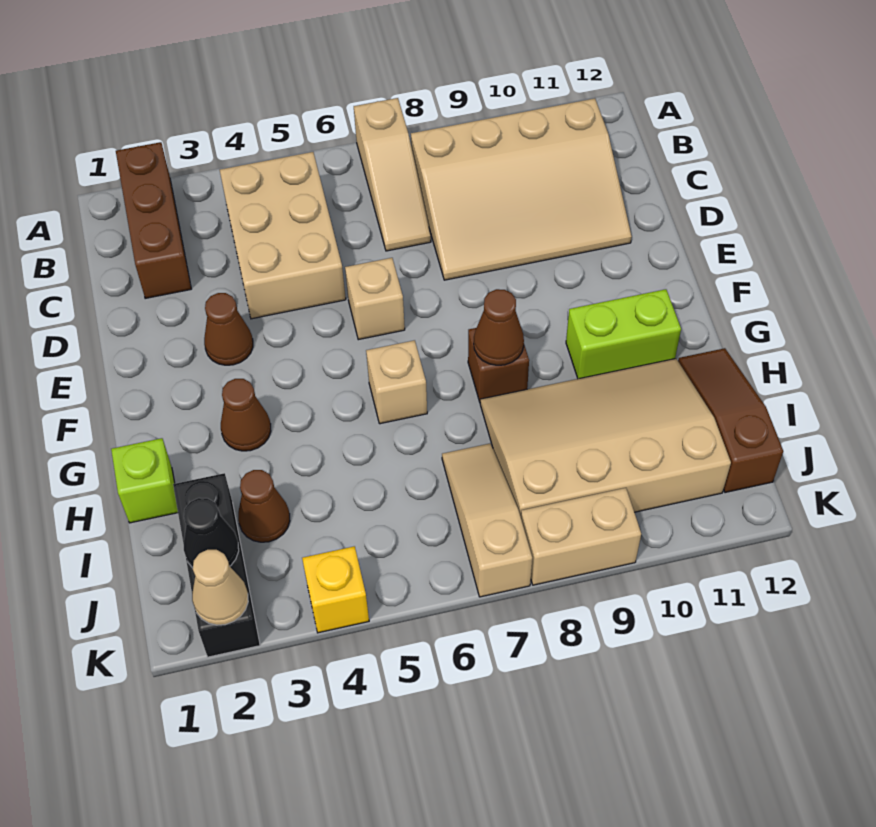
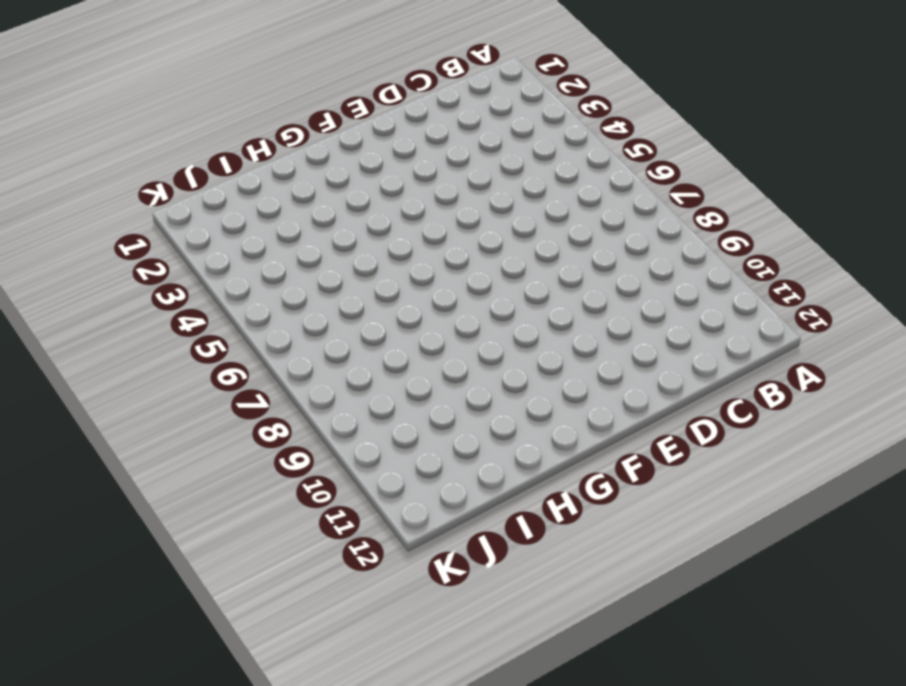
none -> brown brick A2:C2 level 1
none -> tan slope A7:C7 level 1 top A
none -> tan brick B4:D5 level 1

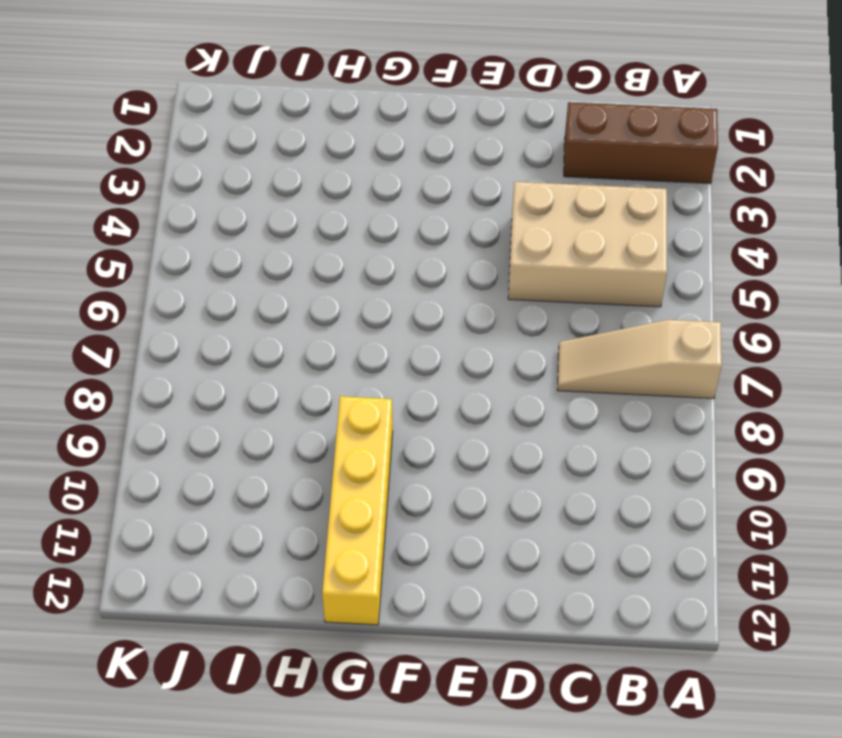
yellow brick G9:G12 level 1 -> lime brick G10:G11 level 1
none -> tan slope B8:D11 level 1 top B
none -> brown cone E3 level 1
none -> tan brick E6 level 1

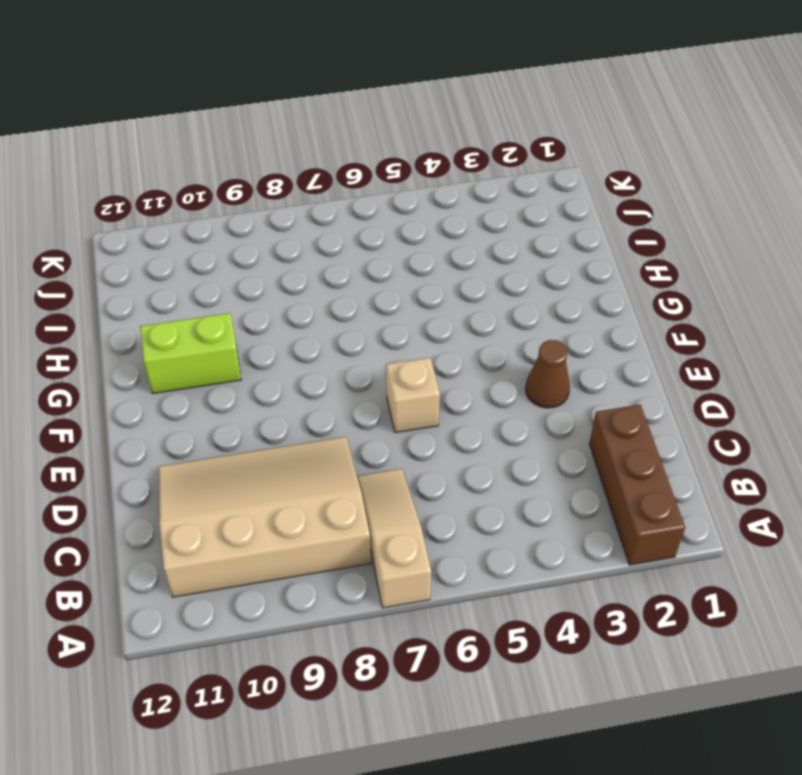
none -> tan brick B4:D5 level 1
none -> brown cone G3 level 1
none -> tan brick G6 level 1

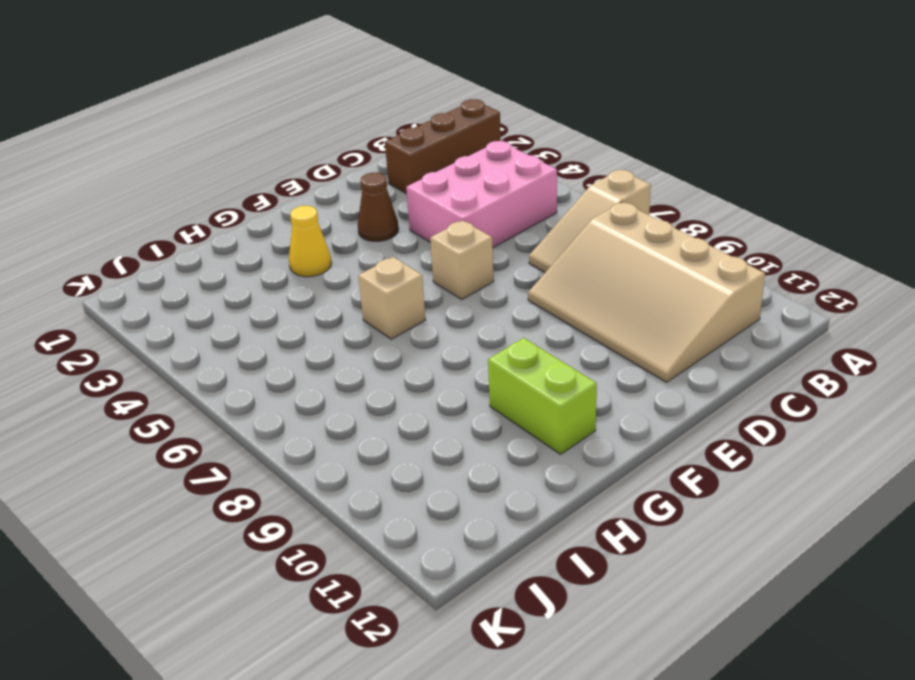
pink brick B4:D5 level 1 -> tan brick B4:D5 level 1
yellow cone G3 level 1 -> brown cone G3 level 1
none -> brown brick G8 level 1
none -> lime brick H1 level 1
none -> tan slope H8:J11 level 1 top J

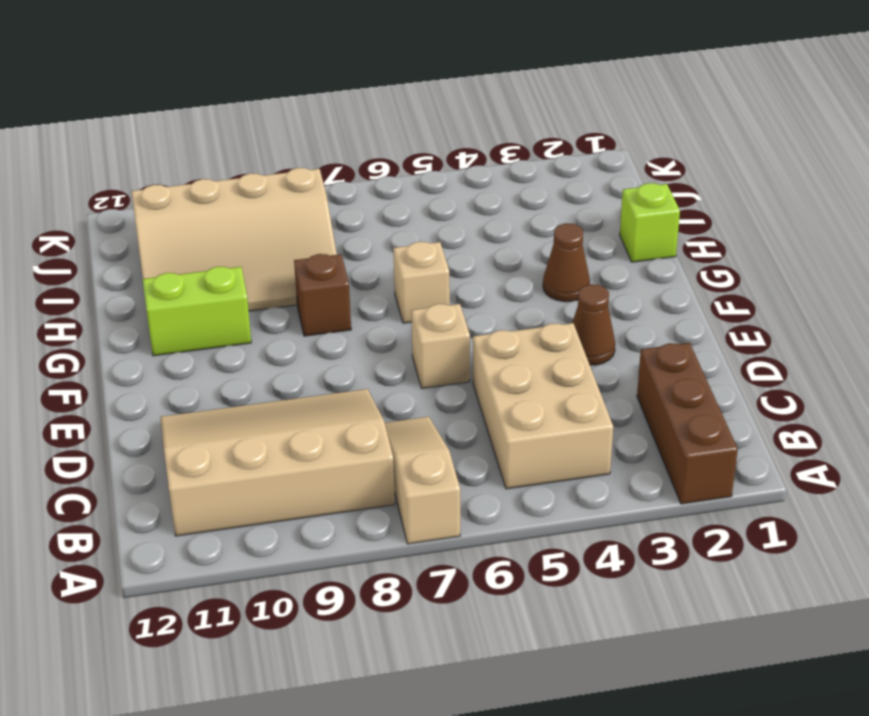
none -> brown slope H12:J12 level 1 top J
none -> black brick I2:K2 level 1
none -> brown cone I3 level 1

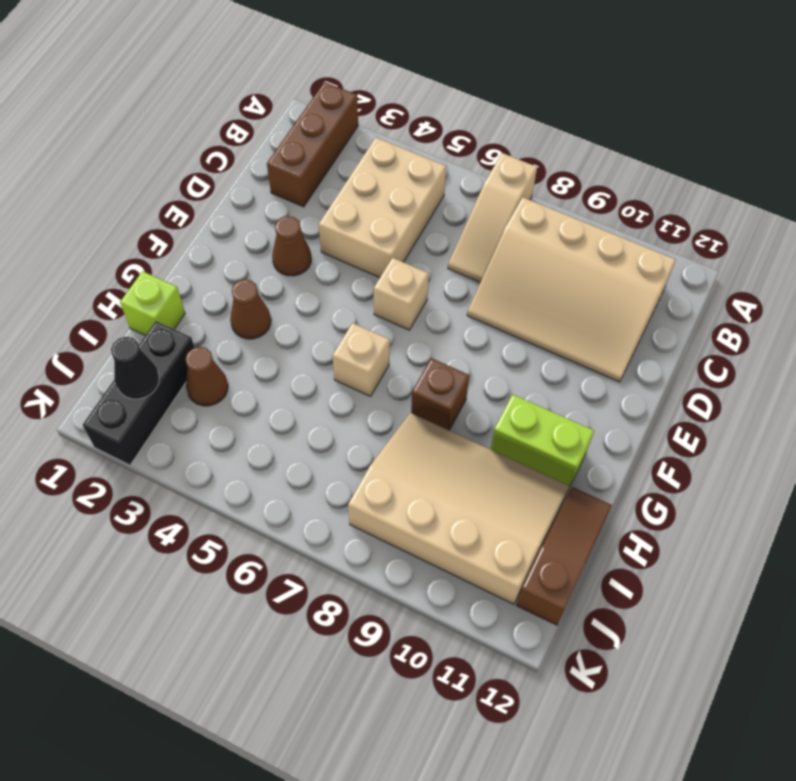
none -> tan slope I7:K7 level 1 top K
none -> yellow brick K4 level 1
none -> tan brick K8:K9 level 1

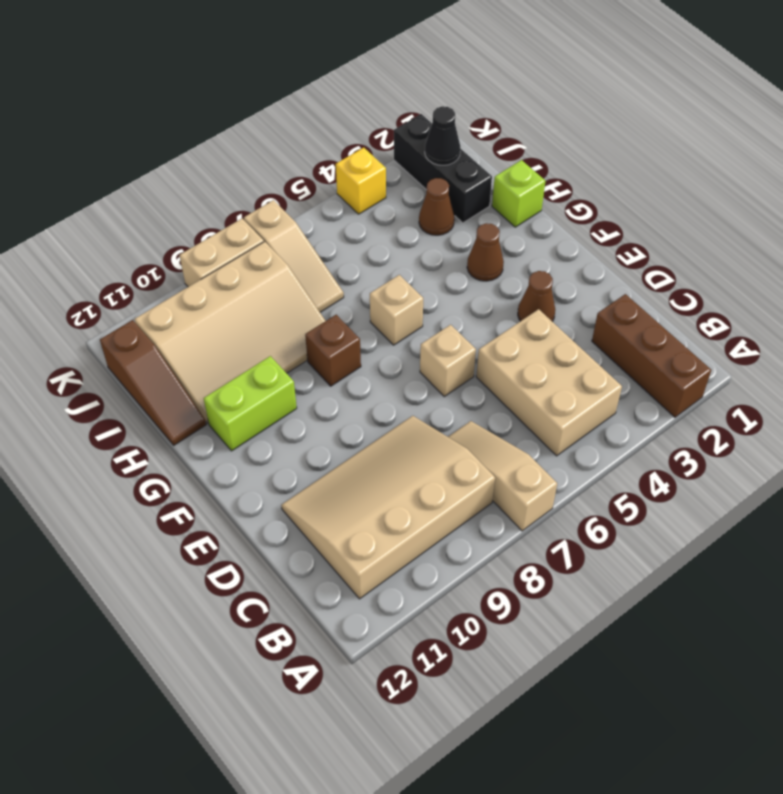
none -> brown cone G8 level 2
none -> tan cone K2 level 2

